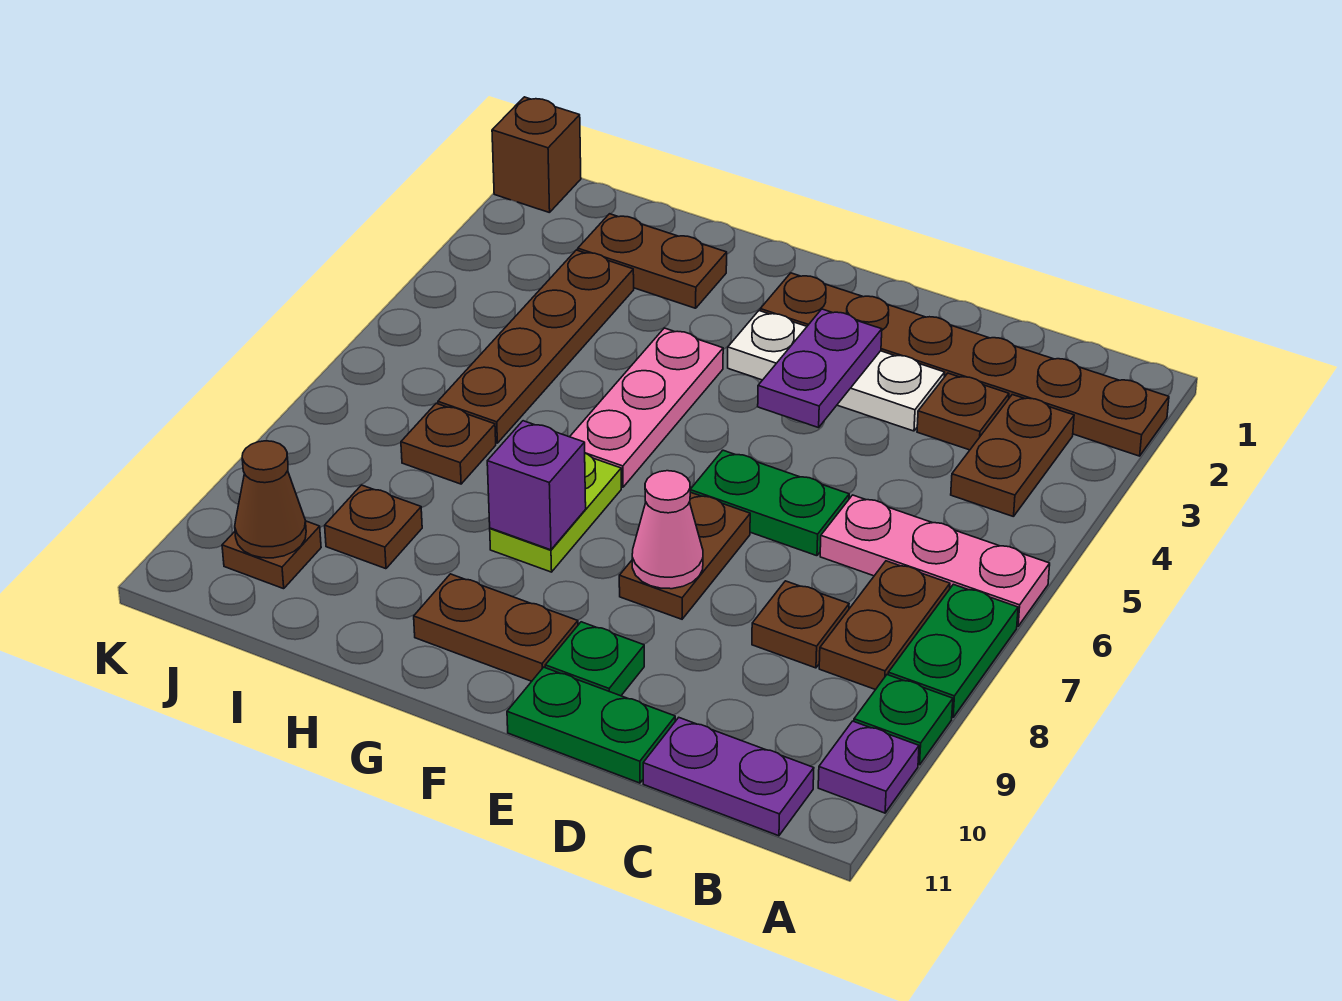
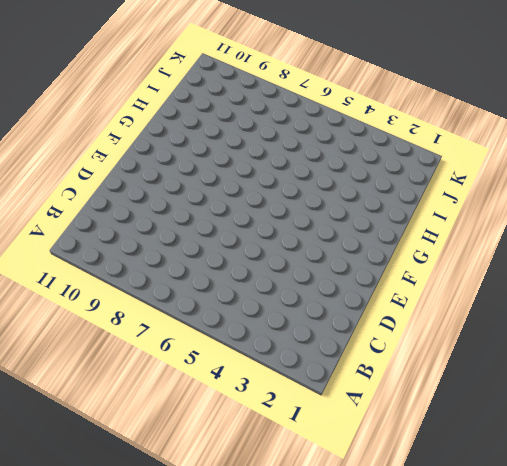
none -> brown plate A2:F2 level 1
none -> pink plate A6:C6 level 1
none -> green plate A7:A8 level 1

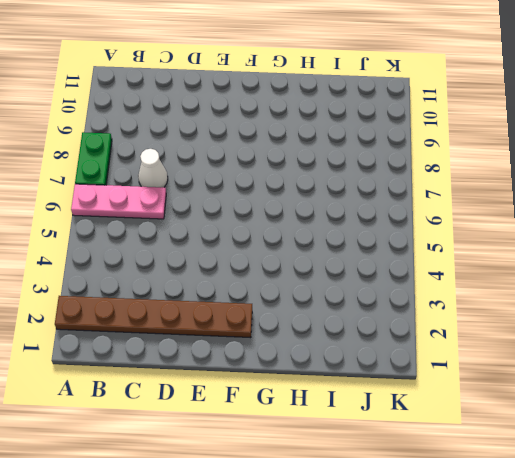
white cone C7 level 1 -> none
none -> green plate A9 level 1
none -> purple plate A10 level 1
none -> brown plate B3:B4 level 1

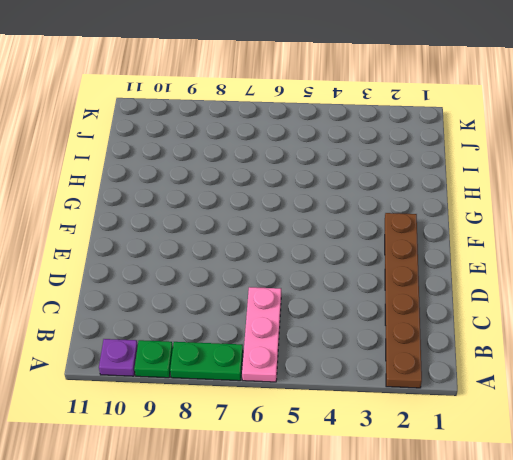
none -> brown plate B3:B4 level 1
none -> brown plate B7:B8 level 1
none -> purple plate B11:C11 level 1

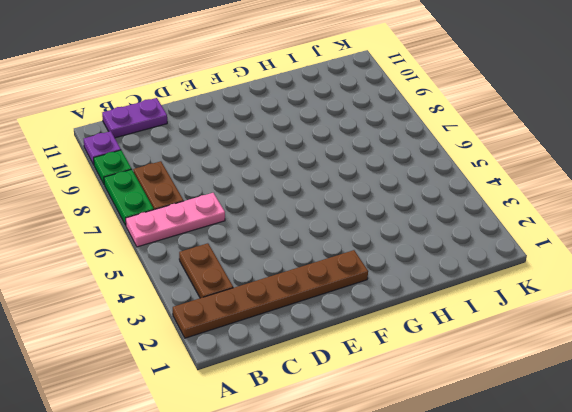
none -> brown plate C3 level 1
none -> brown plate C8 level 1
none -> white plate D3:F3 level 1

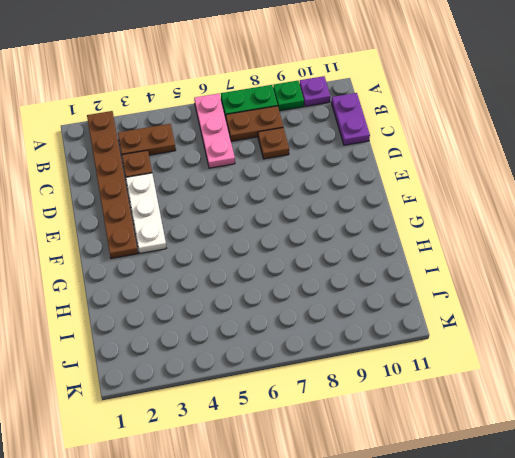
none -> green plate D6:E6 level 1
none -> green plate D11:E11 level 1
none -> brown plate E7:E8 level 1

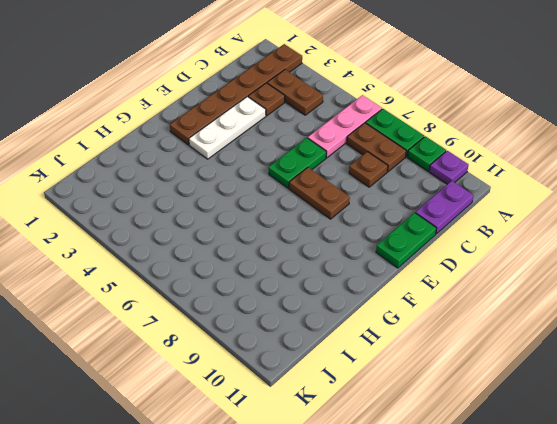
none -> green plate E10 level 1
none -> brown plate F10:G10 level 1
none -> pink plate G4:G6 level 1

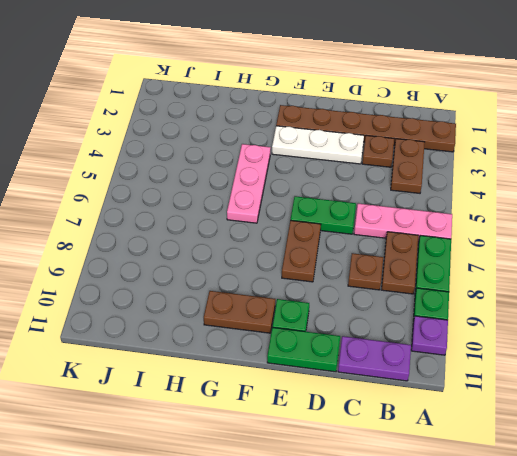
none -> lime plate G7:G8 level 1
none -> brown plate H2:I2 level 1
none -> brown plate I3:I6 level 1

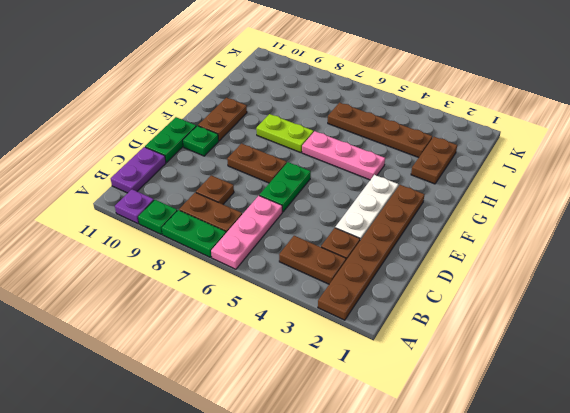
none -> brown plate I7 level 1
none -> brown plate I9 level 1
none -> brown plate J10 level 1

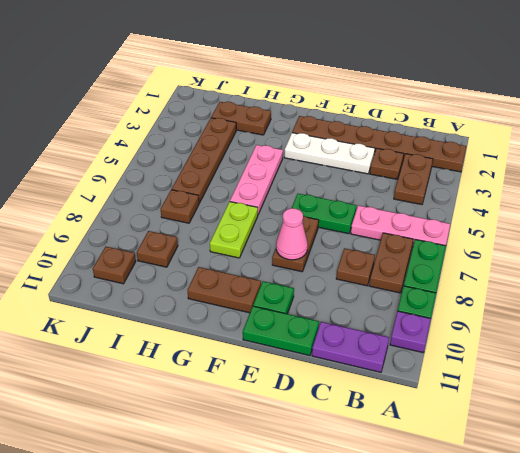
none -> brown brick K1 level 1
none -> purple plate E3:E4 level 2
none -> purple brick G8 level 2

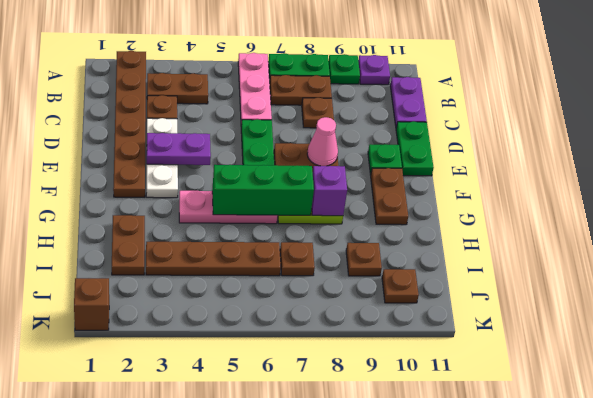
green brick G5:G7 level 2 -> none
none -> brown cone J10 level 2

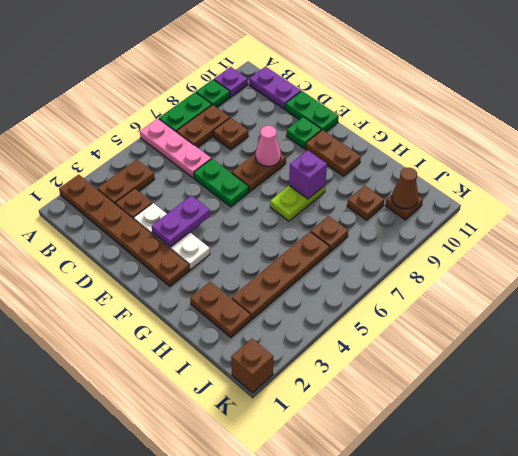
none -> pink plate G4:G6 level 1

